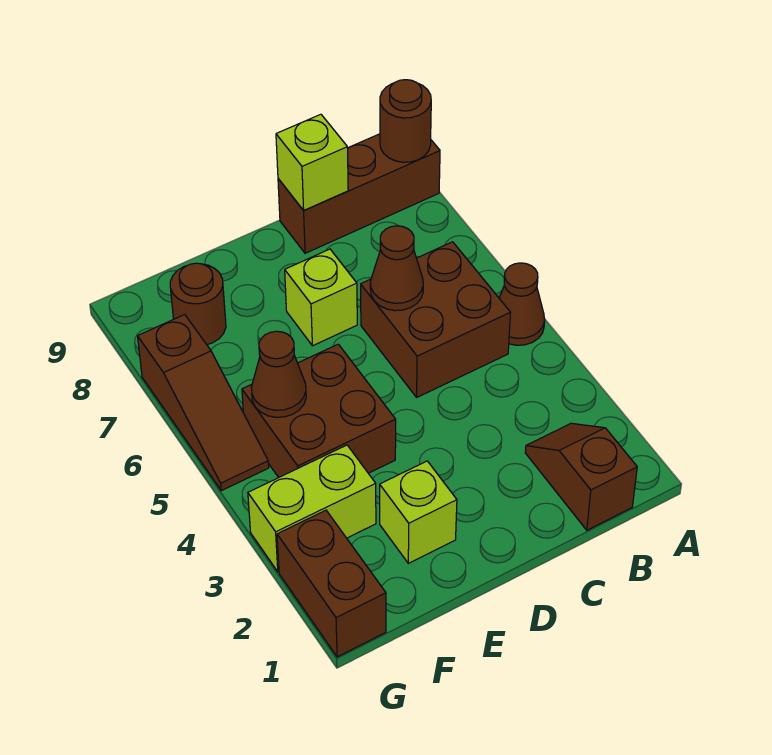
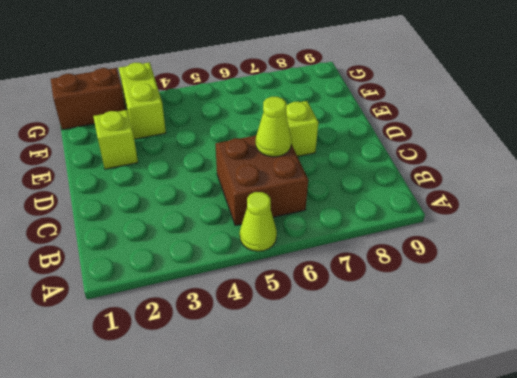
lime cone A5 level 1 -> brown cone A5 level 1
lime cone C6 level 2 -> brown cone C6 level 2
none -> brown brick A9:C9 level 1
none -> brown slope B1:B2 level 1 top 1
none -> brown brick E4:F5 level 1

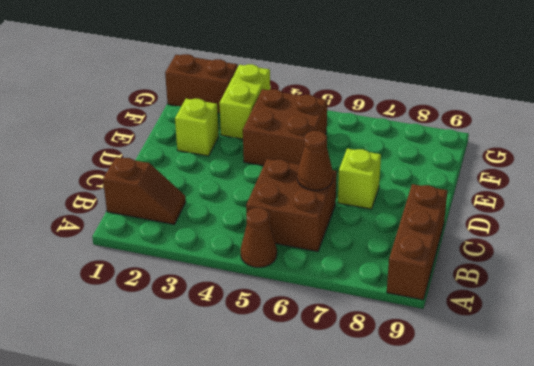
none -> brown round brick F8 level 1
none -> brown slope G5:G7 level 1 top 7
none -> brown round brick A9 level 2

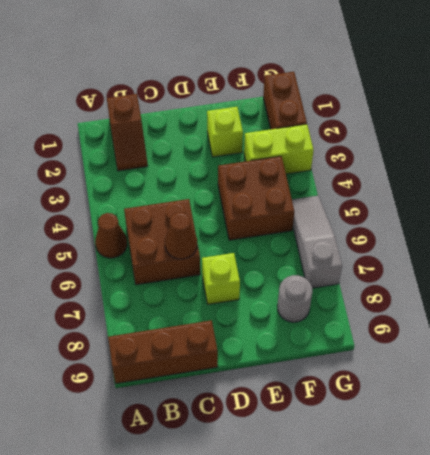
grey round brick F8 level 1 -> brown round brick F8 level 1
grey slope G5:G7 level 1 top 7 -> brown slope G5:G7 level 1 top 7
none -> brown round brick A9 level 2
none -> lime brick C9 level 2
none -> brown cone F5 level 2

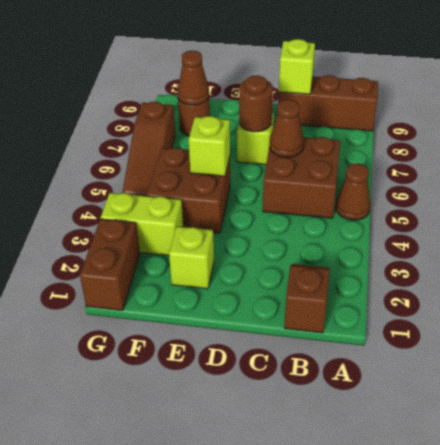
brown round brick D7 level 2 -> brown round brick A9 level 2
lime brick E5 level 2 -> none
brown cone F8 level 2 -> brown cone F5 level 2

